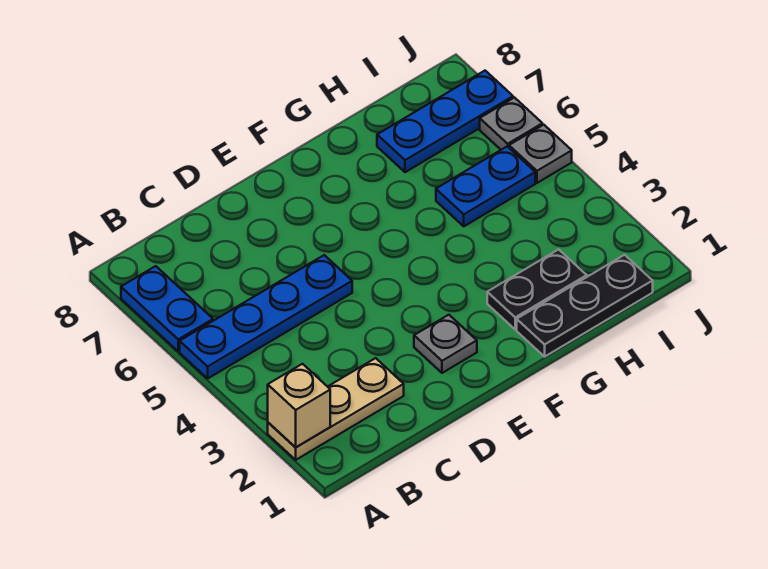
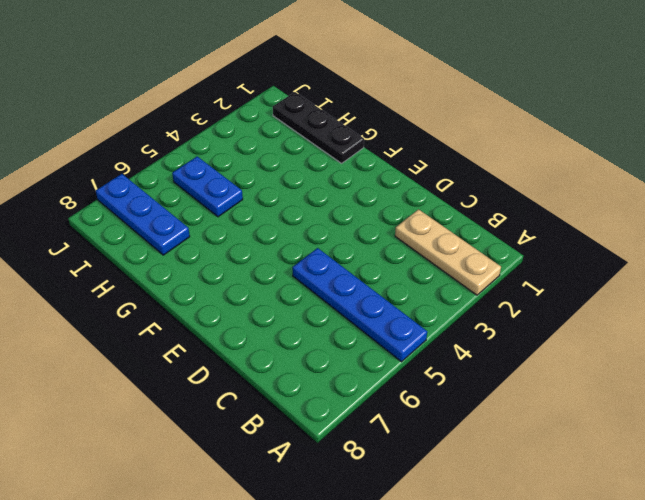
none -> blue plate A6:A7 level 1
none -> grey plate E2 level 1

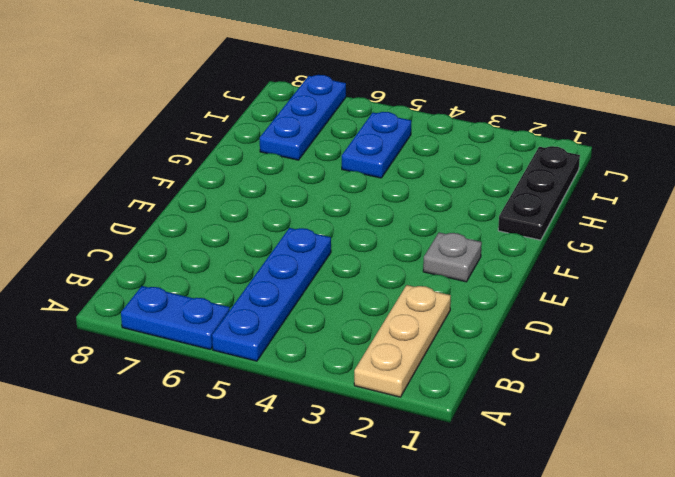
none -> black plate G2:H2 level 1
none -> grey plate J5 level 1

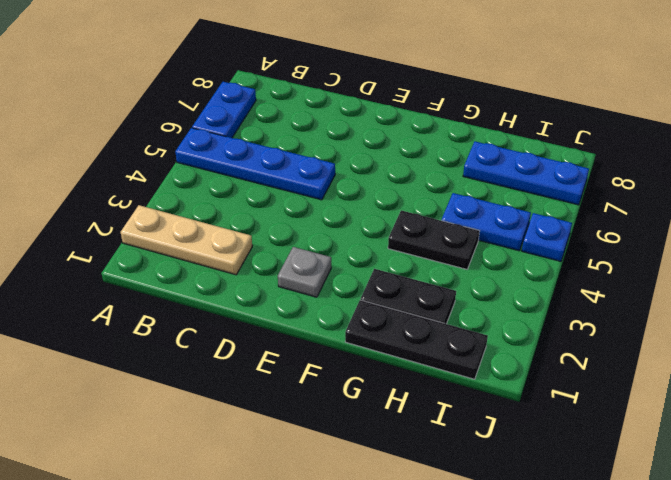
black plate G4:H4 level 1 -> none
blue plate J5 level 1 -> grey plate J5 level 1
none -> grey plate J6 level 1
none -> tan brick A2 level 2

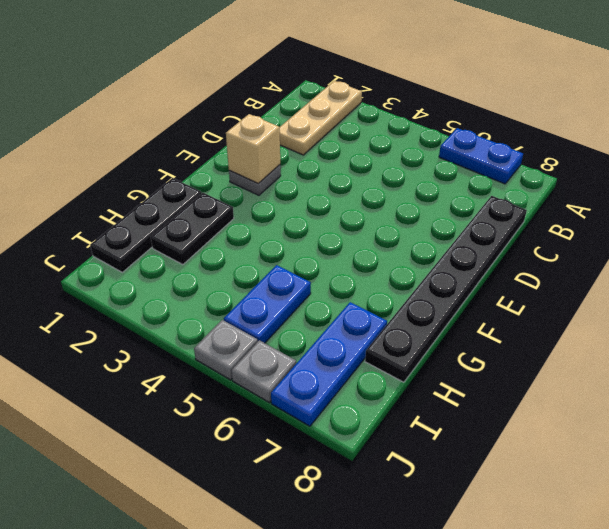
black plate C8:H8 level 1 -> none
tan brick E2 level 2 -> tan brick A2 level 2
none -> blue plate A5:D5 level 1

